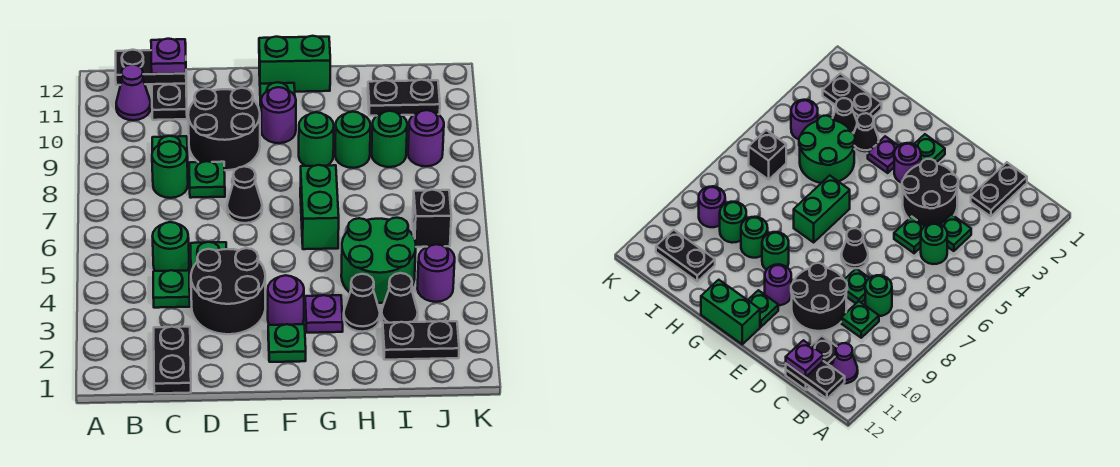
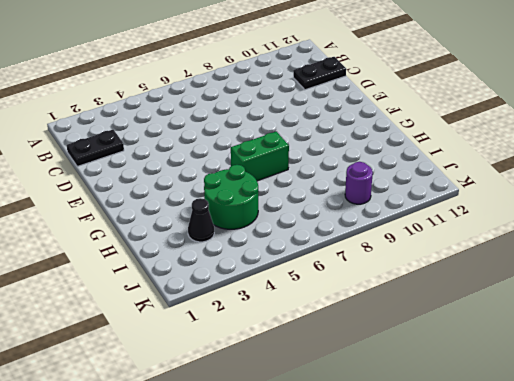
none -> purple cone B11 level 1
none -> green plate C4 level 1
none -> green round brick C5 level 1
none -> green round brick C8 level 1

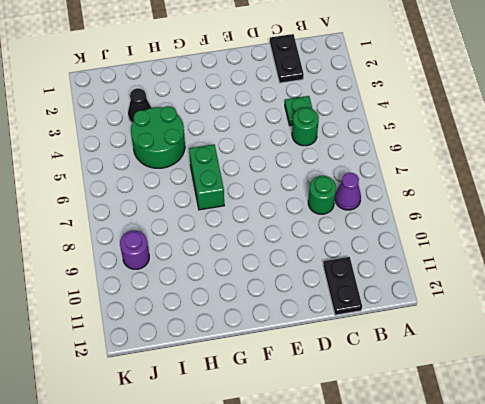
purple cone B8 level 1 -> purple cone B11 level 1
none -> green plate C9 level 1
none -> black round brick D3:E4 level 1
none -> green plate D5 level 1
none -> green plate D8 level 1

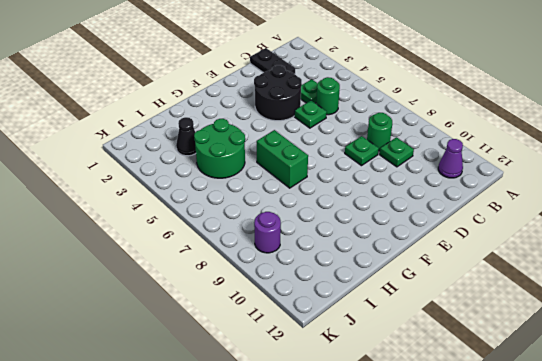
none -> black plate C11:C12 level 1
none -> black round brick D9:E10 level 1
none -> black cone E7 level 1
none -> green plate F2 level 1

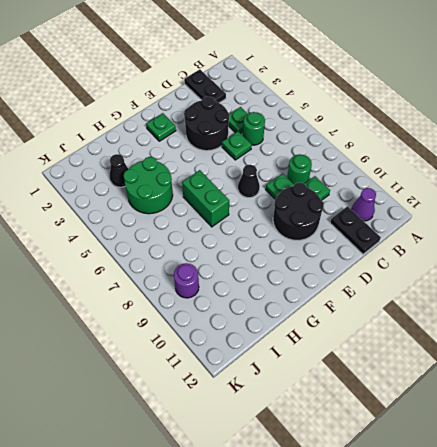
none -> purple round brick F3 level 1
none -> purple round brick F10 level 1
none -> green plate F11 level 1
none -> green brick F12:G12 level 1

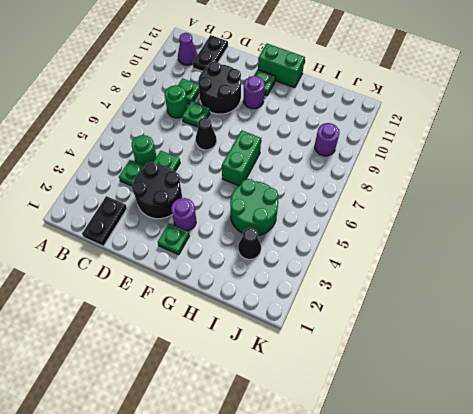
none -> purple plate G3 level 1
none -> green round brick G9 level 1
none -> black cone H3 level 1
none -> green round brick H9 level 1

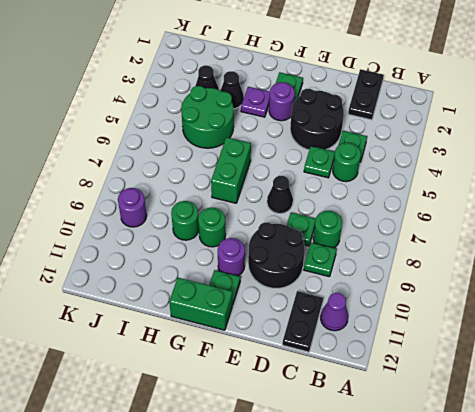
none -> black plate I2:J2 level 1
none -> green round brick I9 level 1
none -> black plate I11:J11 level 1
none -> purple round brick J4 level 1

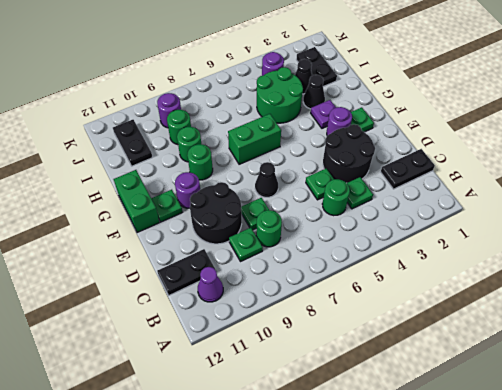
none -> black brick J6 level 1
none -> black plate B12:C12 level 2
none -> purple plate C12 level 3

